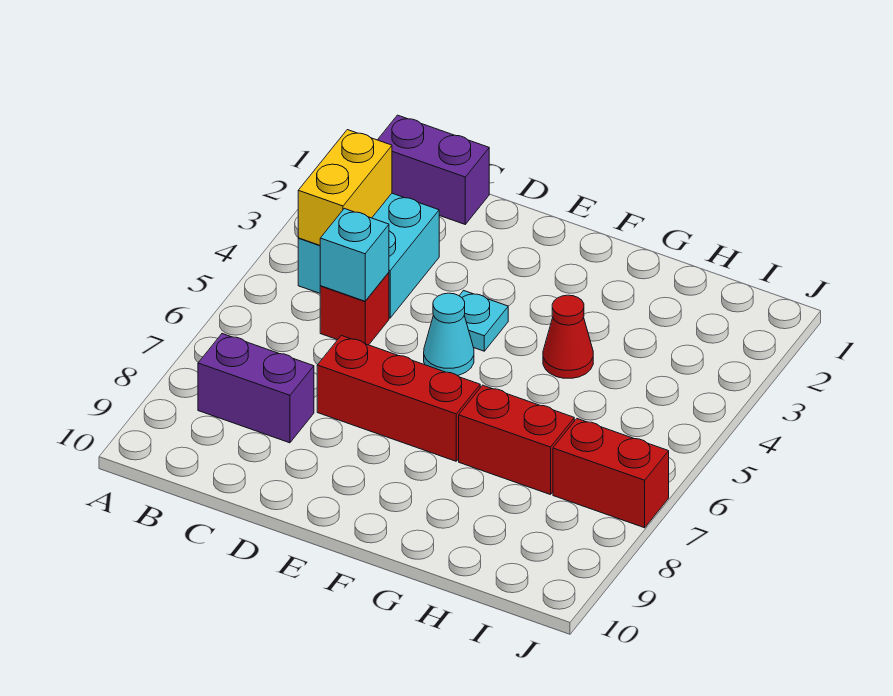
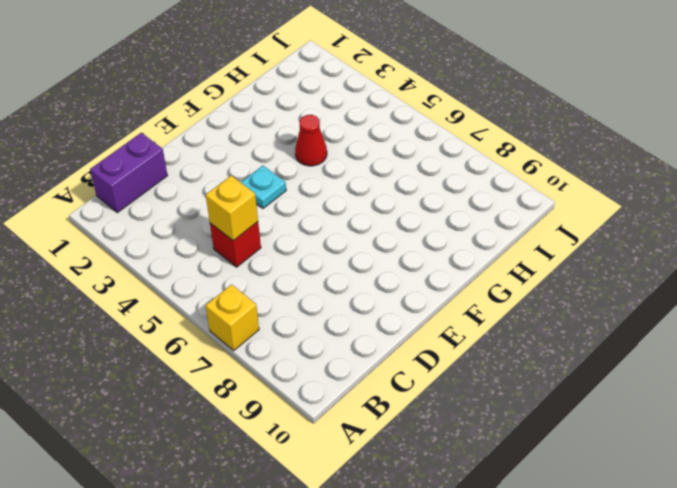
yellow brick A7 level 1 -> none
yellow brick C5 level 2 -> cyan brick C5 level 2
none -> cyan brick B3:C4 level 1
none -> purple brick B8:C8 level 1
none -> red brick D7:F7 level 1

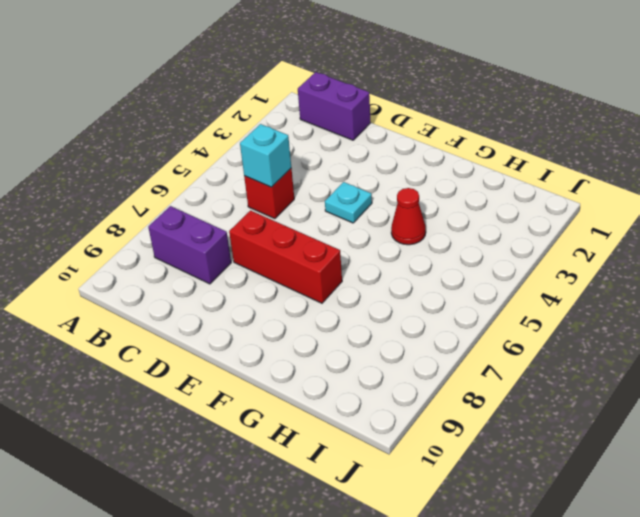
none -> cyan brick B3:C4 level 1
none -> cyan cone E5 level 1
none -> red brick G7:H7 level 1

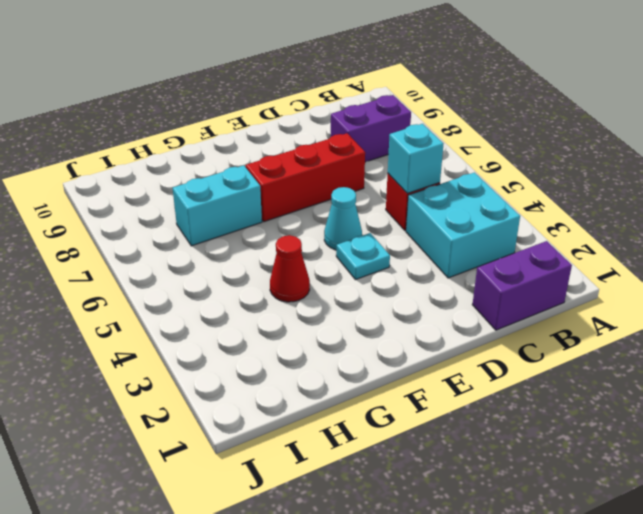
cyan brick G7:H7 level 1 -> red brick G7:H7 level 1
none -> red brick I7:J7 level 1
none -> yellow brick B3:B4 level 2

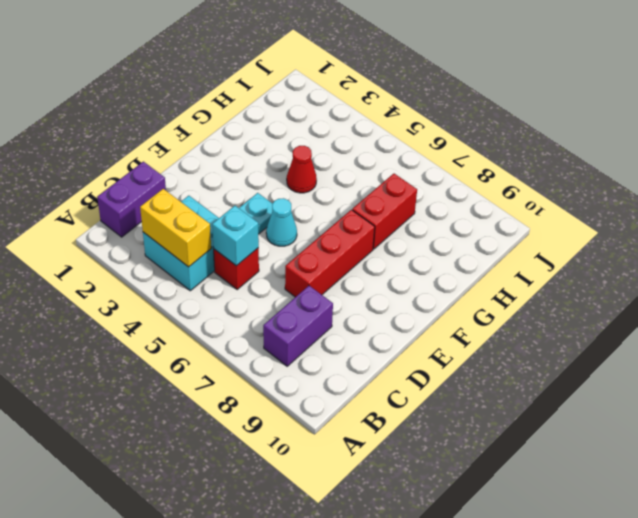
none -> red brick I7:J7 level 1

